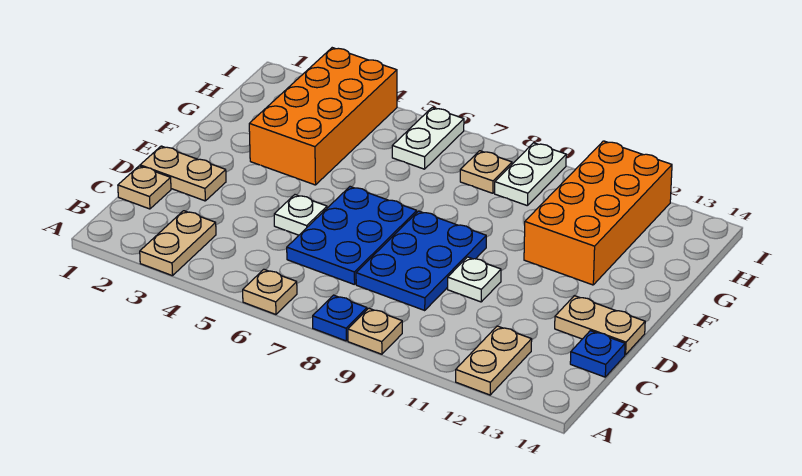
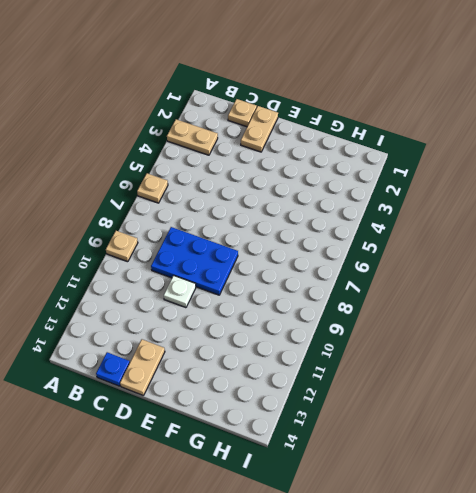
none -> blue plate A8 level 1
none -> tan plate A12:B12 level 1
none -> blue plate C6:E7 level 1

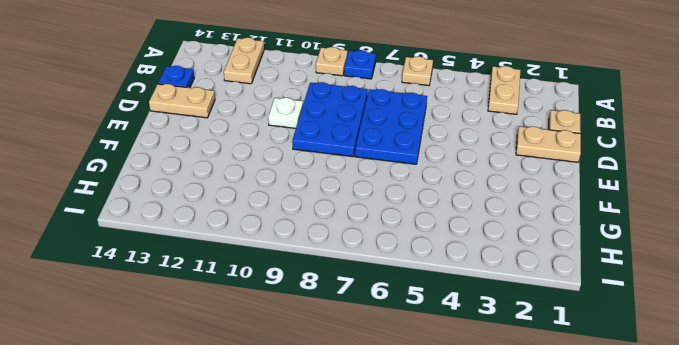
none -> white plate D5 level 1
none -> orange brick F3:I4 level 1
none -> orange brick F11:I12 level 1

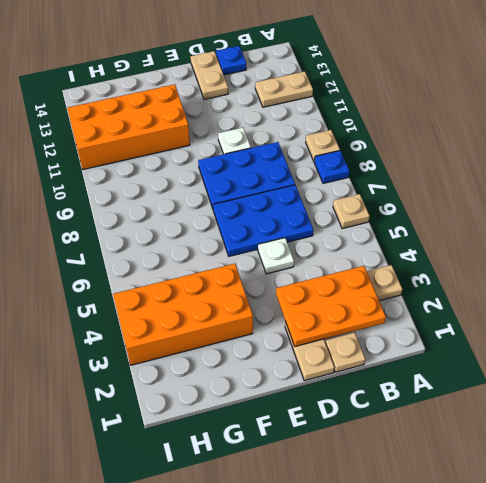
orange plate B2:D3 level 2 -> none
none -> white plate H6:I6 level 1
none -> tan plate H8 level 1
none -> white plate H9:I9 level 1

